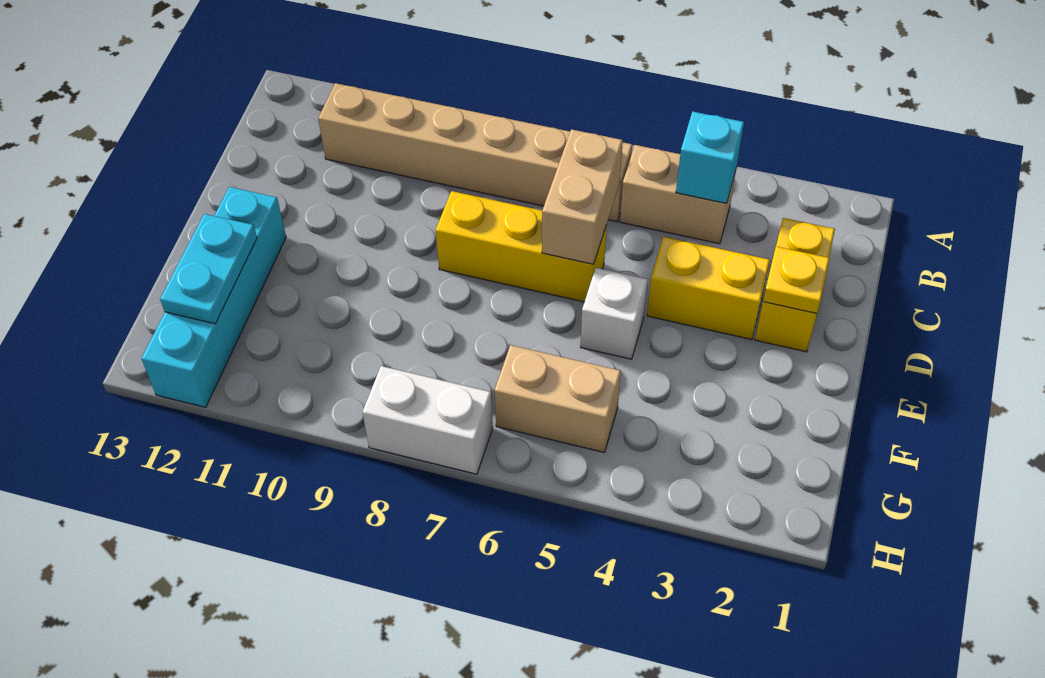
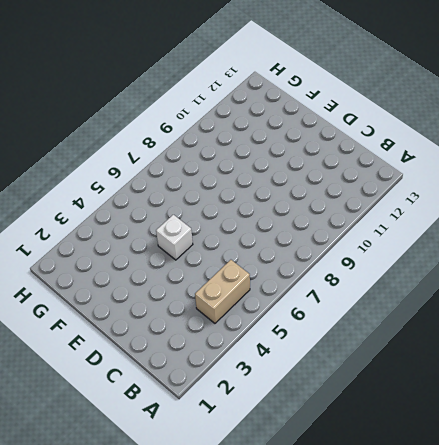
none -> tan brick B6:B11 level 1
none -> yellow brick C2:D2 level 1
none -> yellow brick D3:D4 level 1

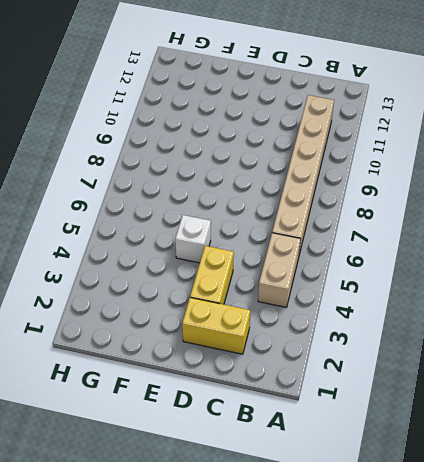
none -> yellow brick D6:D8 level 1
none -> cyan brick E12:H12 level 1
none -> tan brick G5:G6 level 1

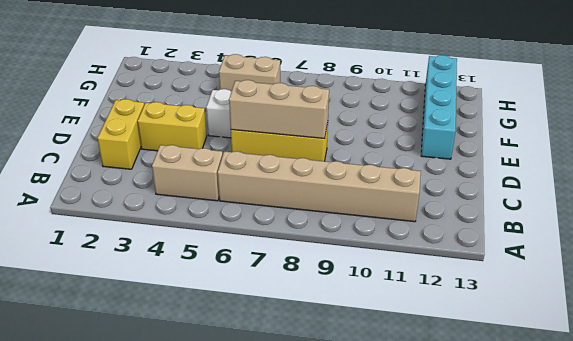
tan brick D6:D8 level 2 -> tan brick C6:D6 level 2
none -> white brick H7:H8 level 1
none -> cyan brick B4 level 2
none -> yellow plate D2 level 2

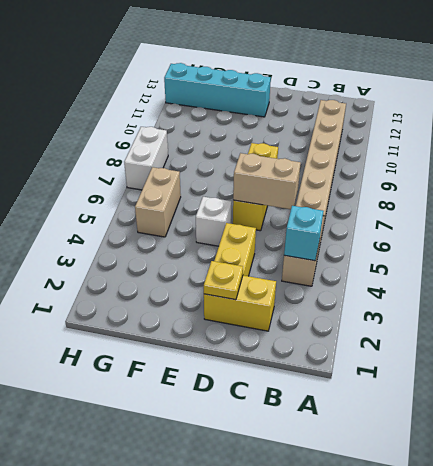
none -> cyan plate F12:G12 level 2

